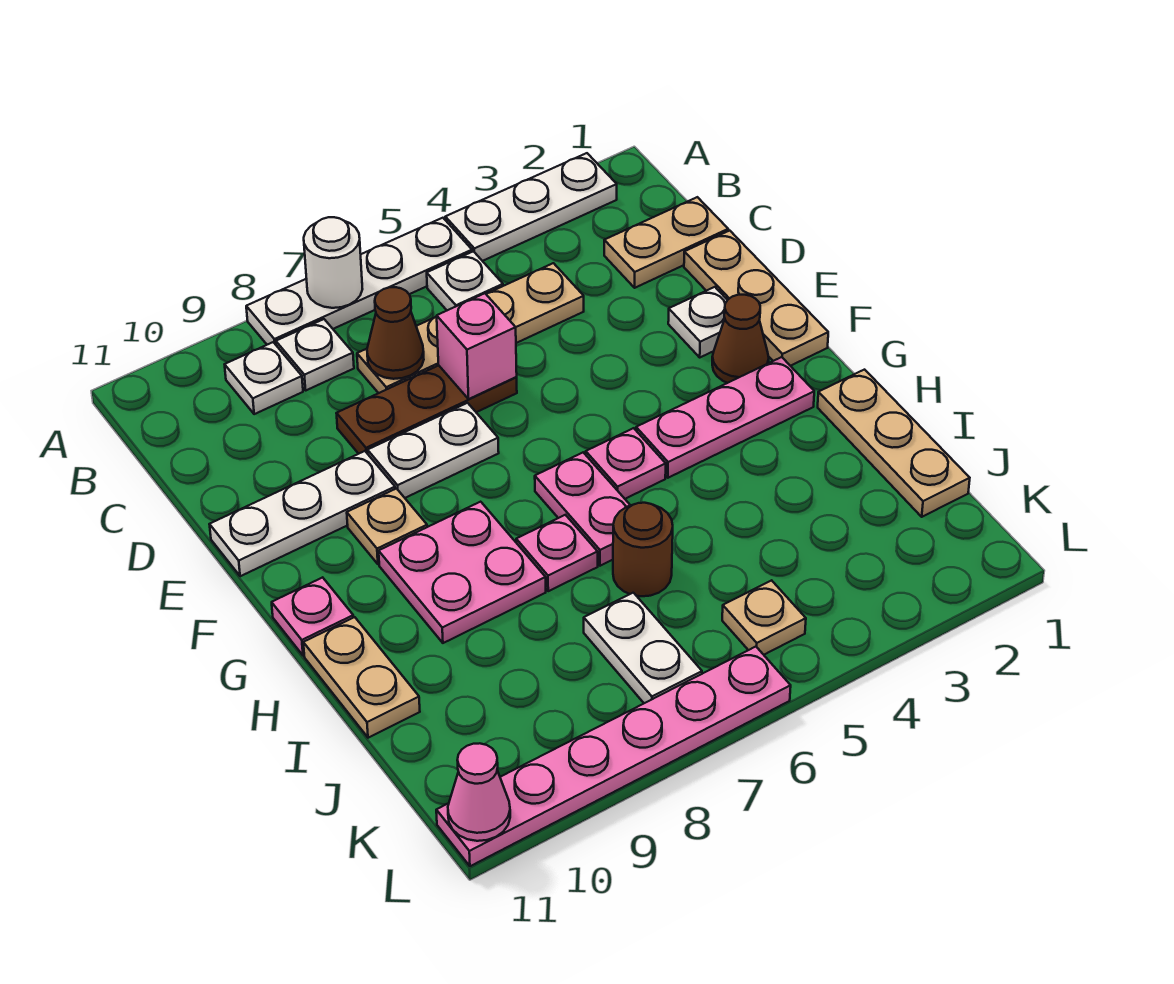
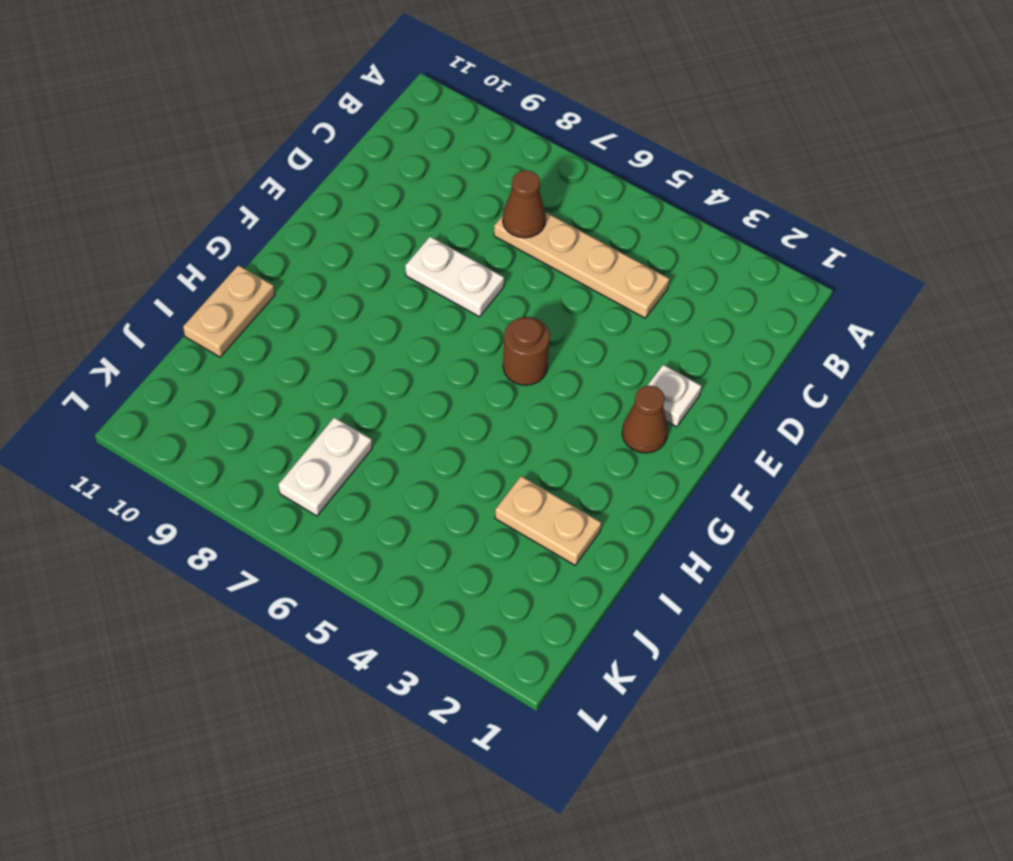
brown round brick F5 level 1 -> brown round brick I6 level 1
tan plate I2:I3 level 1 -> tan plate C1:C2 level 1
none -> white plate A2:A4 level 1
none -> white plate A5:A8 level 1
none -> white plate B5 level 1
none -> white plate B8 level 1

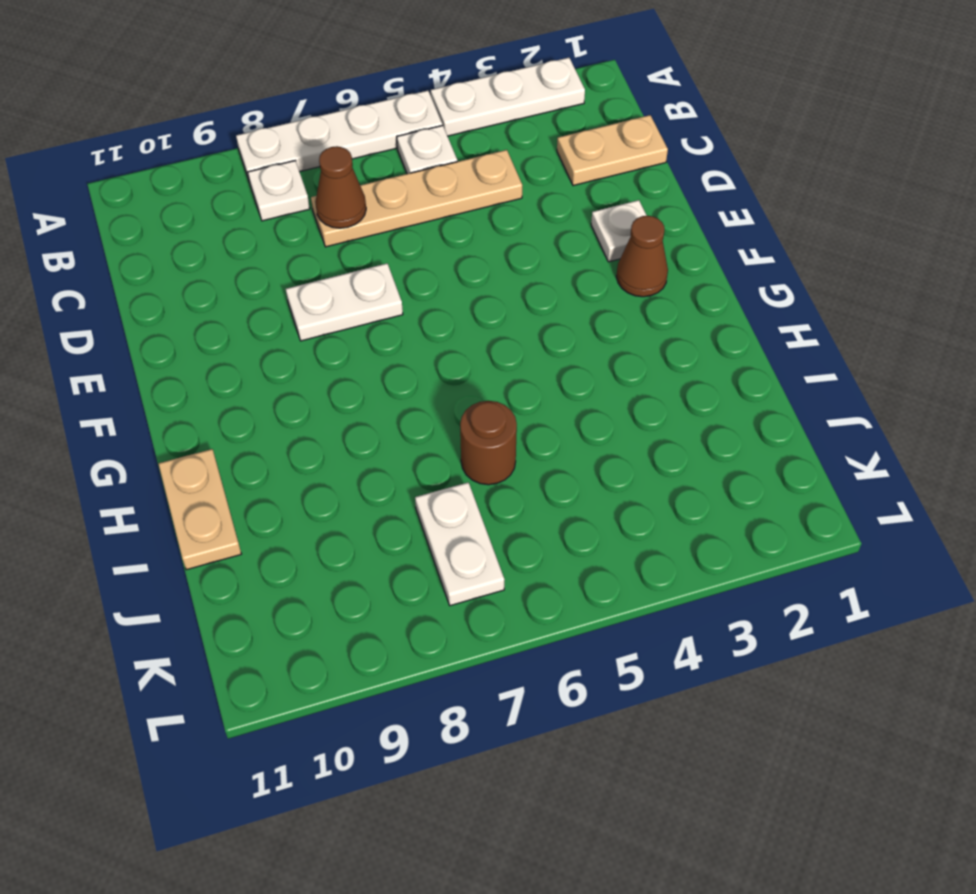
none -> white plate B9 level 1
none -> tan plate D1:F1 level 1
none -> brown plate D6:D8 level 1
none -> white plate E9:E11 level 1

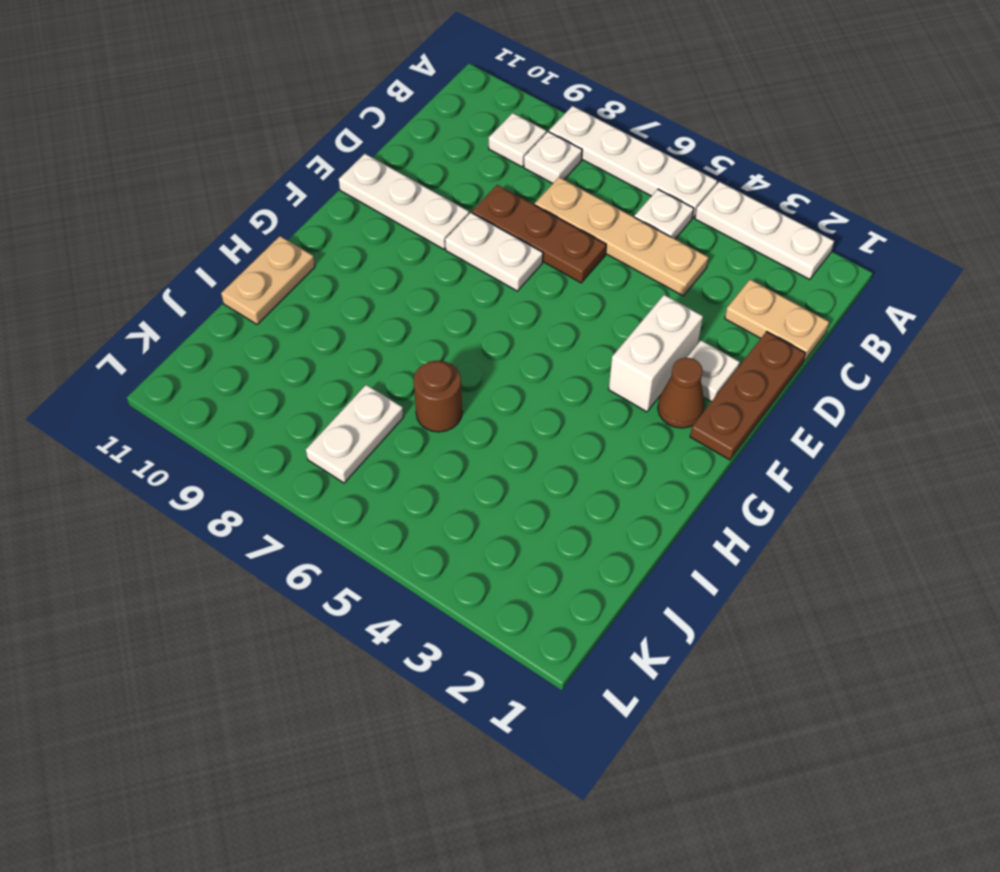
brown plate D1:F1 level 1 -> tan plate D1:F1 level 1
white brick E3:F3 level 1 -> none
none -> tan plate F9 level 1
none -> pink plate G2:G4 level 1
none -> pink plate G5 level 1
none -> pink plate G6:H6 level 1

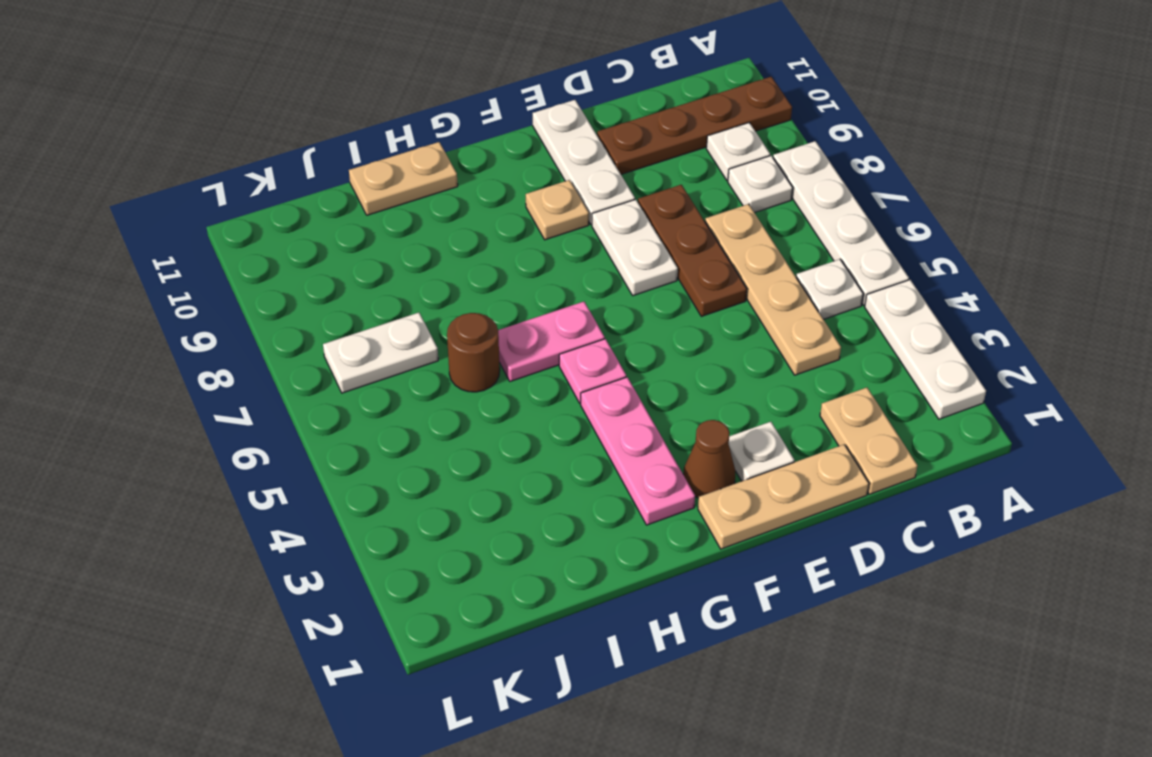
brown plate A10:D10 level 1 -> none
none -> pink plate G8:H9 level 1
none -> pink plate G11 level 1
none -> tan plate H1:J1 level 1
none -> pink plate H7 level 1

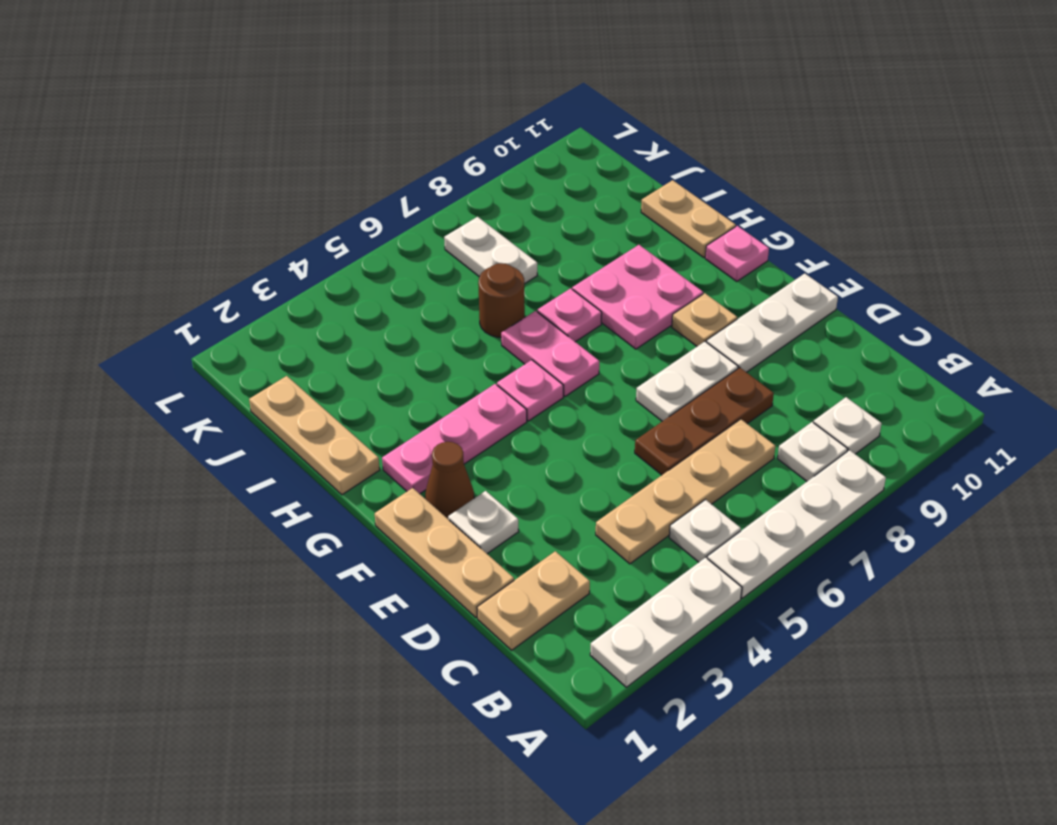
none -> tan plate K5 level 1
none -> pink plate L6:L11 level 1
none -> white round brick A7 level 2
none -> brown cone C7 level 2

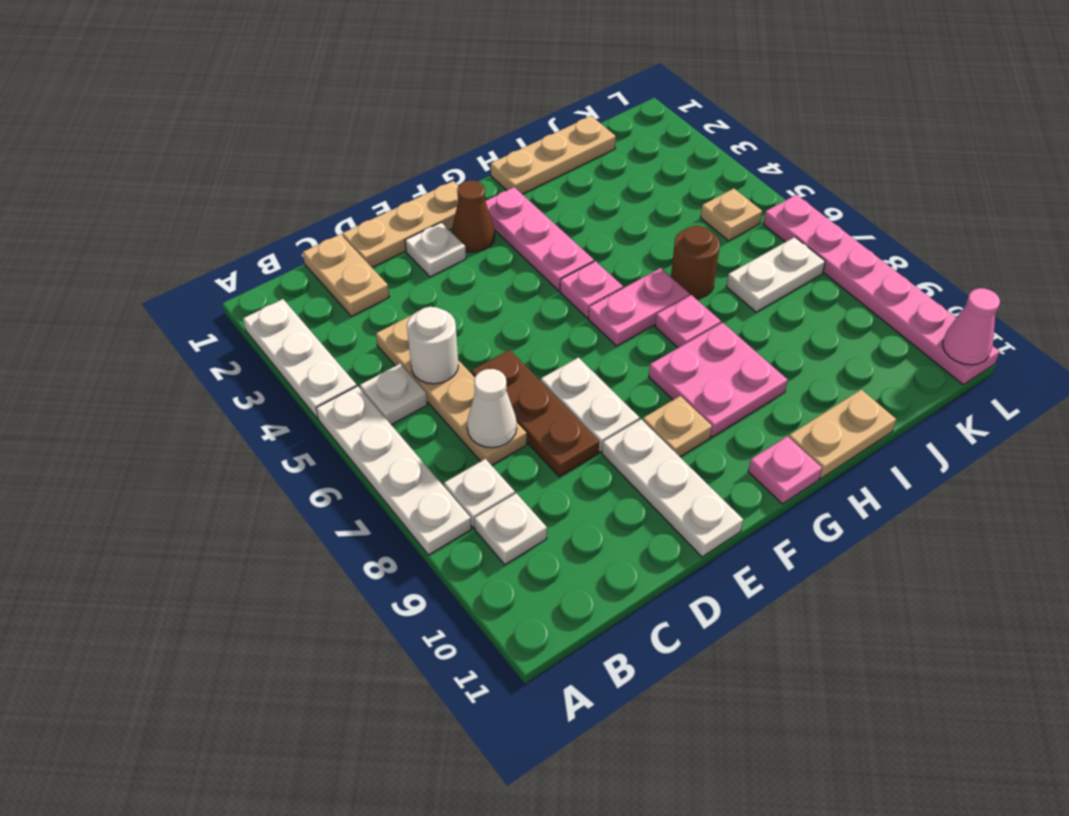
white round brick C5 level 2 -> white round brick A7 level 2
white cone C7 level 2 -> brown cone C7 level 2
none -> pink brick D6 level 2

